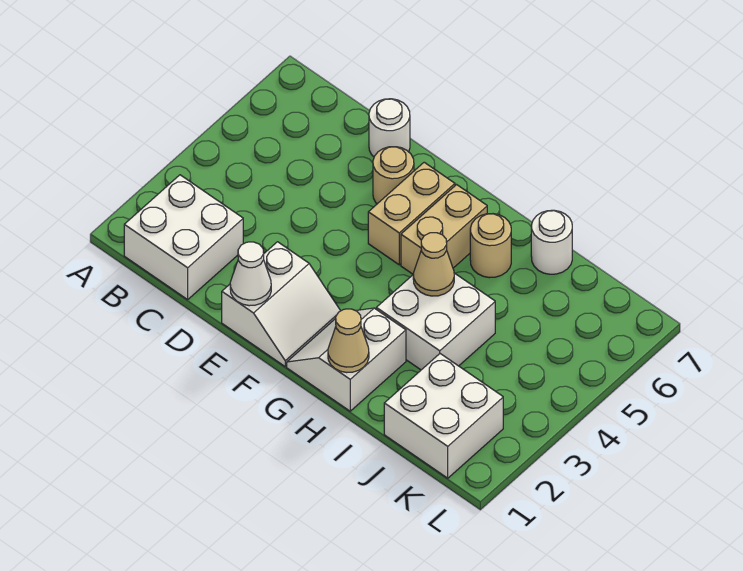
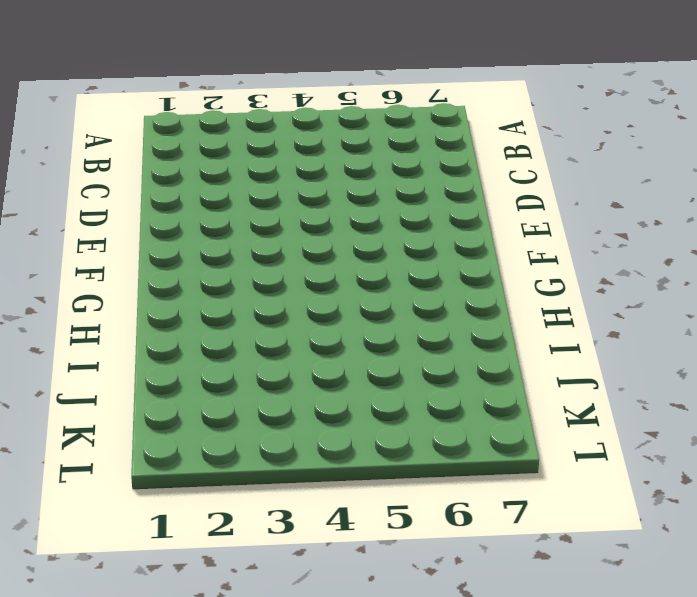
none -> white brick B1:C2 level 1
none -> white round brick D7 level 1
none -> white slope E1:F2 level 1 top E

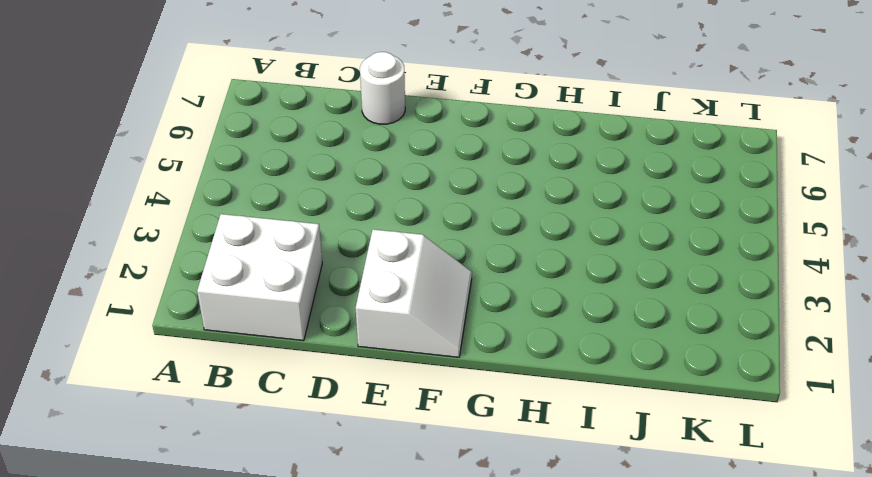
none -> tan round brick E6 level 1
none -> tan brick F5:F6 level 1
none -> white slope G1:H2 level 1 top H

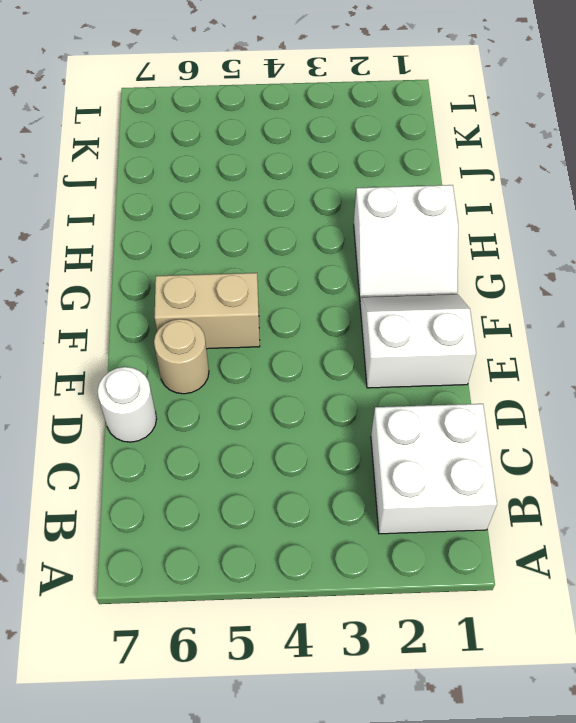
none -> tan brick G5:G6 level 1
none -> white brick H3:I4 level 1
none -> tan round brick H6 level 1

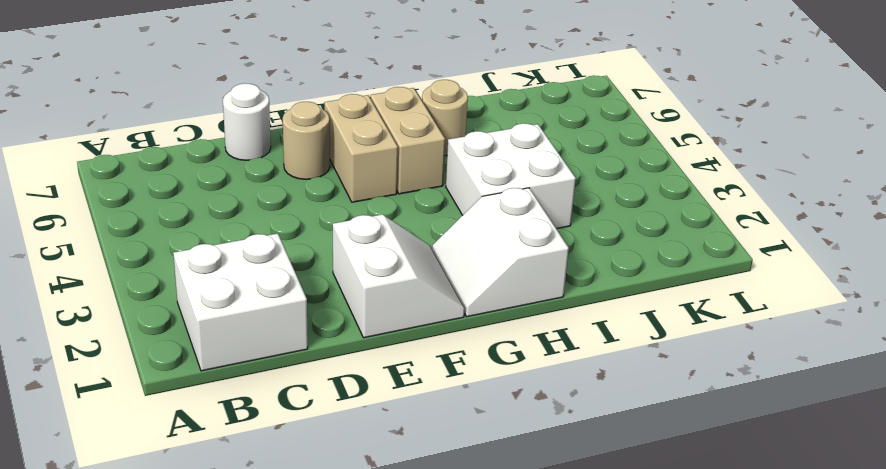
none -> white round brick I7 level 1
none -> white brick J1:K2 level 1
none -> white cone E1 level 2

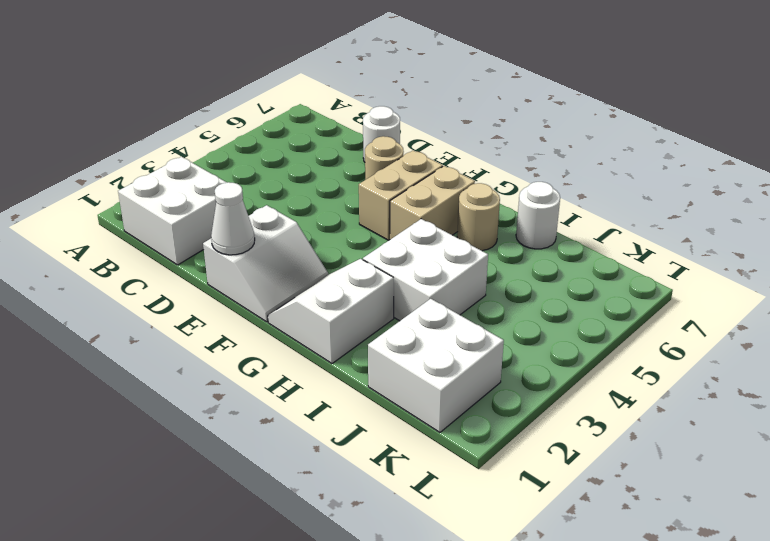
none -> tan cone H1 level 2
none -> tan cone H4 level 2

